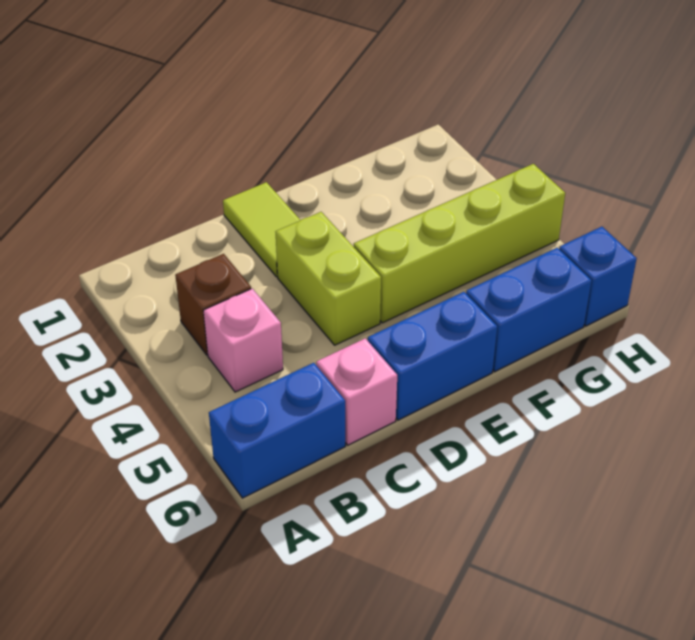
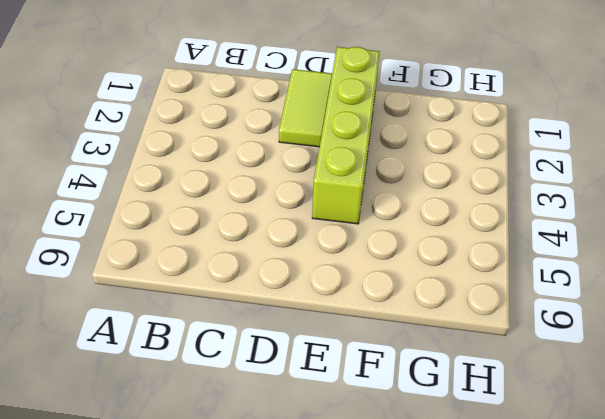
lime brick E1:E4 level 1 -> lime brick E4:H4 level 1
none -> blue brick A6:B6 level 1
none -> brown brick B3 level 1

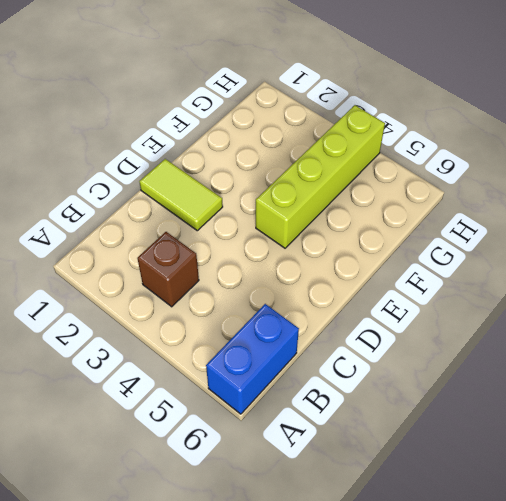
none -> pink brick B4 level 1
none -> pink brick C6 level 1

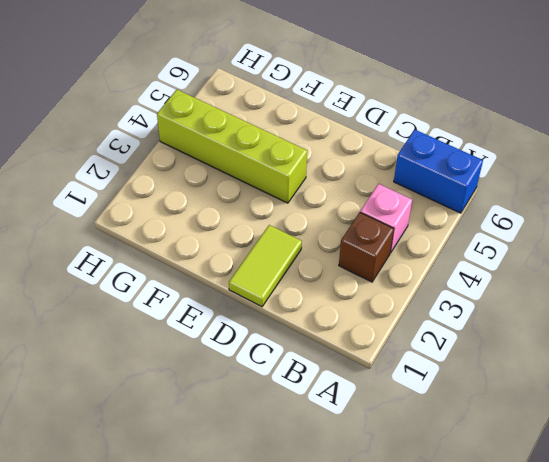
none -> pink brick C6 level 1
none -> lime brick D3:D4 level 1

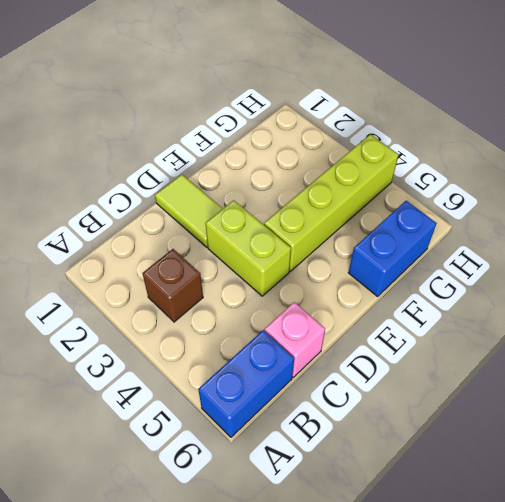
none -> pink brick B4 level 1
none -> blue brick D6:E6 level 1

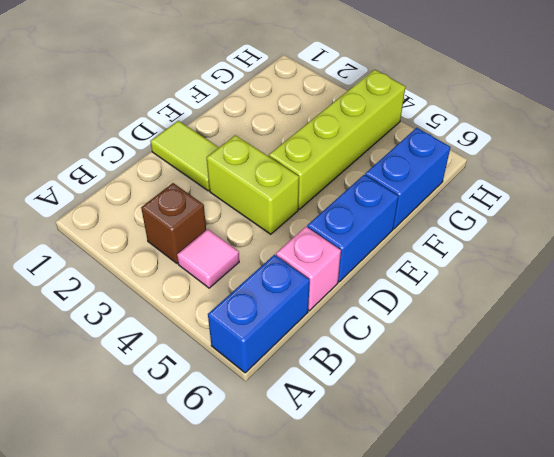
pink tile B4 level 1 -> pink brick B4 level 1
none -> blue brick H6 level 1

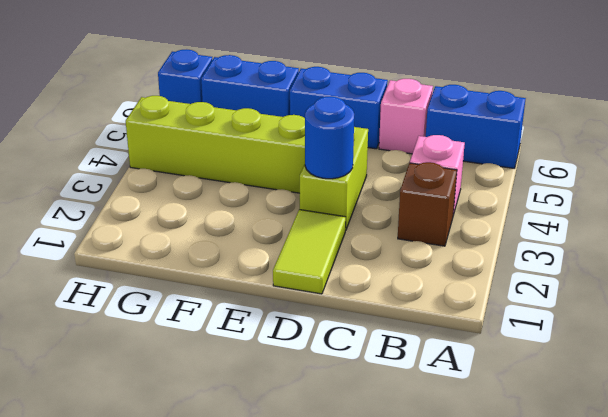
blue round brick D3 level 2 -> none

